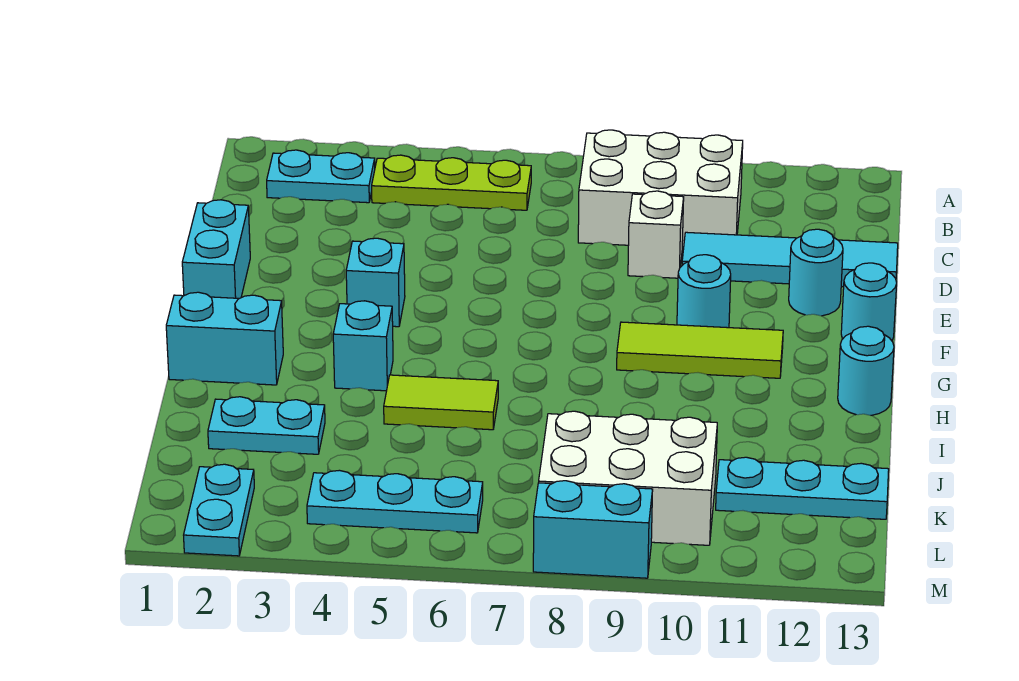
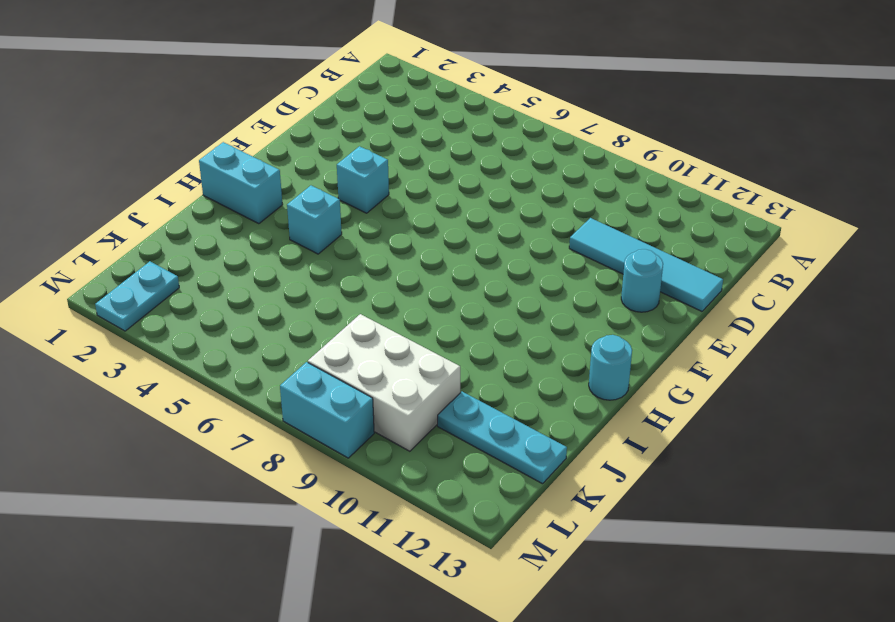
none -> cyan plate B2:B3 level 1
none -> lime plate B4:B6 level 1
none -> white brick B8:C10 level 1

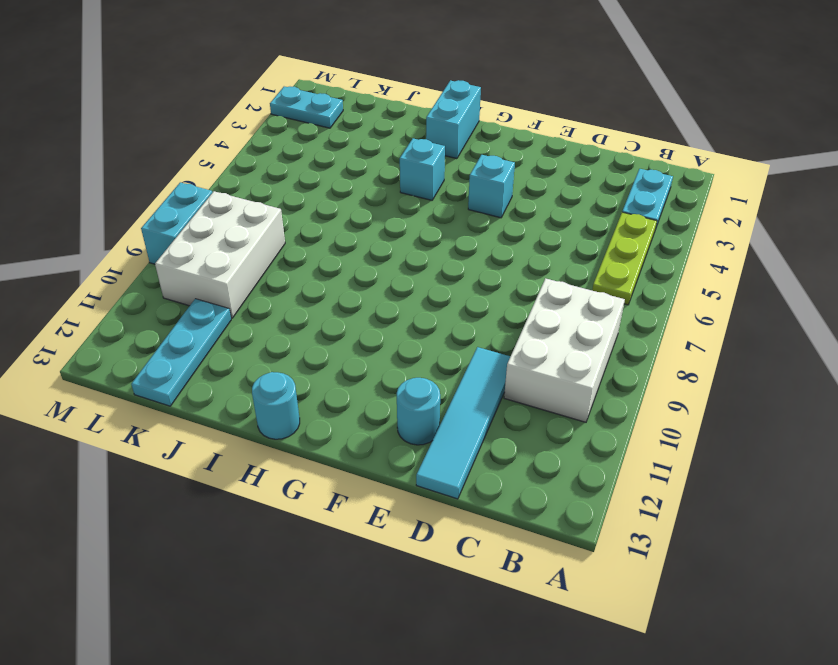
none -> white brick D9 level 1
none -> cyan brick E1:F1 level 1
none -> cyan round brick F10 level 1

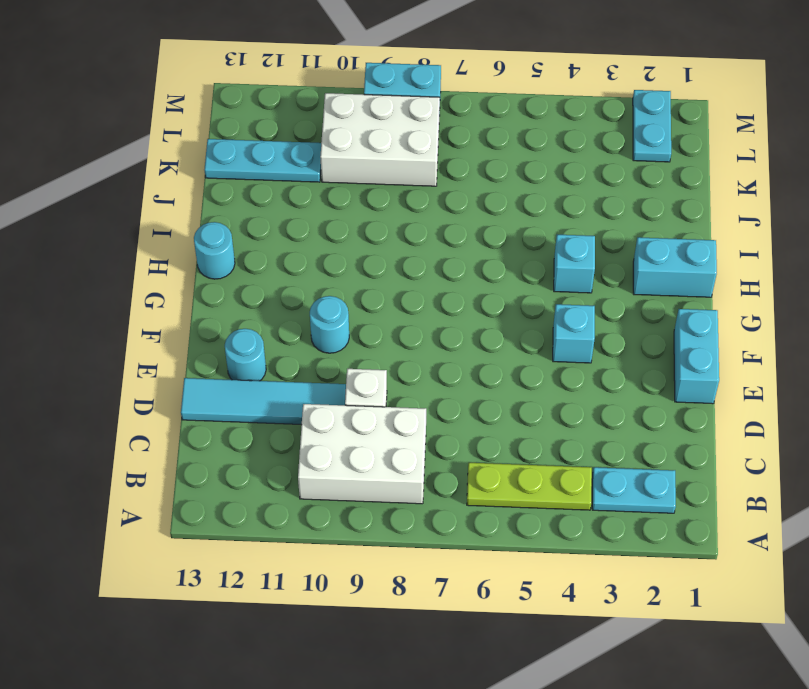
none -> cyan round brick F13 level 1
none -> lime tile G9:G11 level 1
none -> lime tile I5:I6 level 1

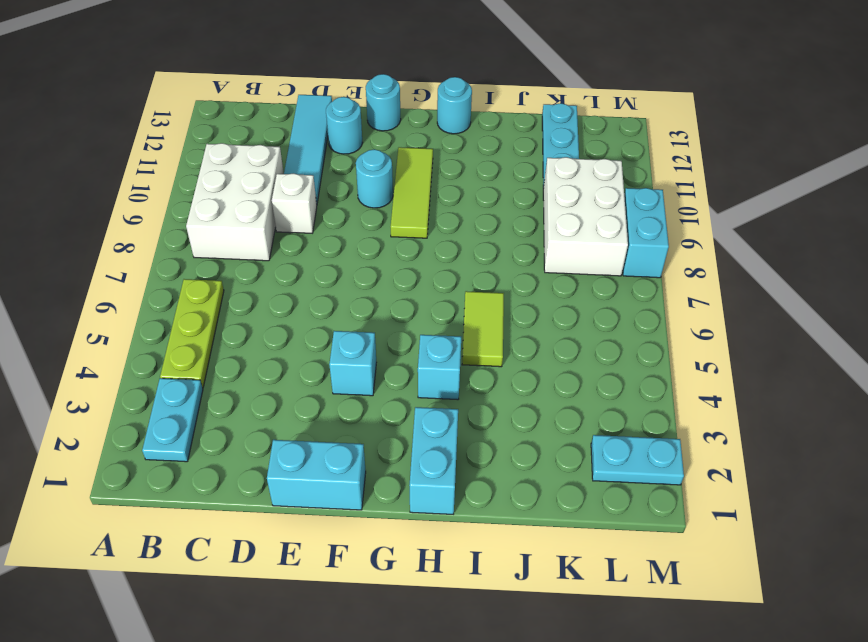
none -> cyan plate J2:J3 level 1
none -> cyan plate L4:L6 level 1

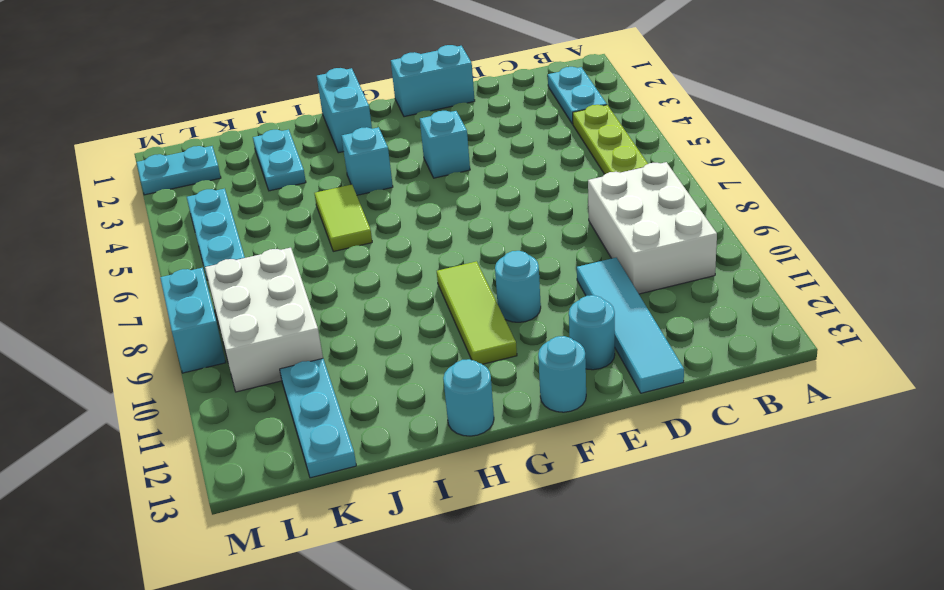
none -> white brick D9 level 1

